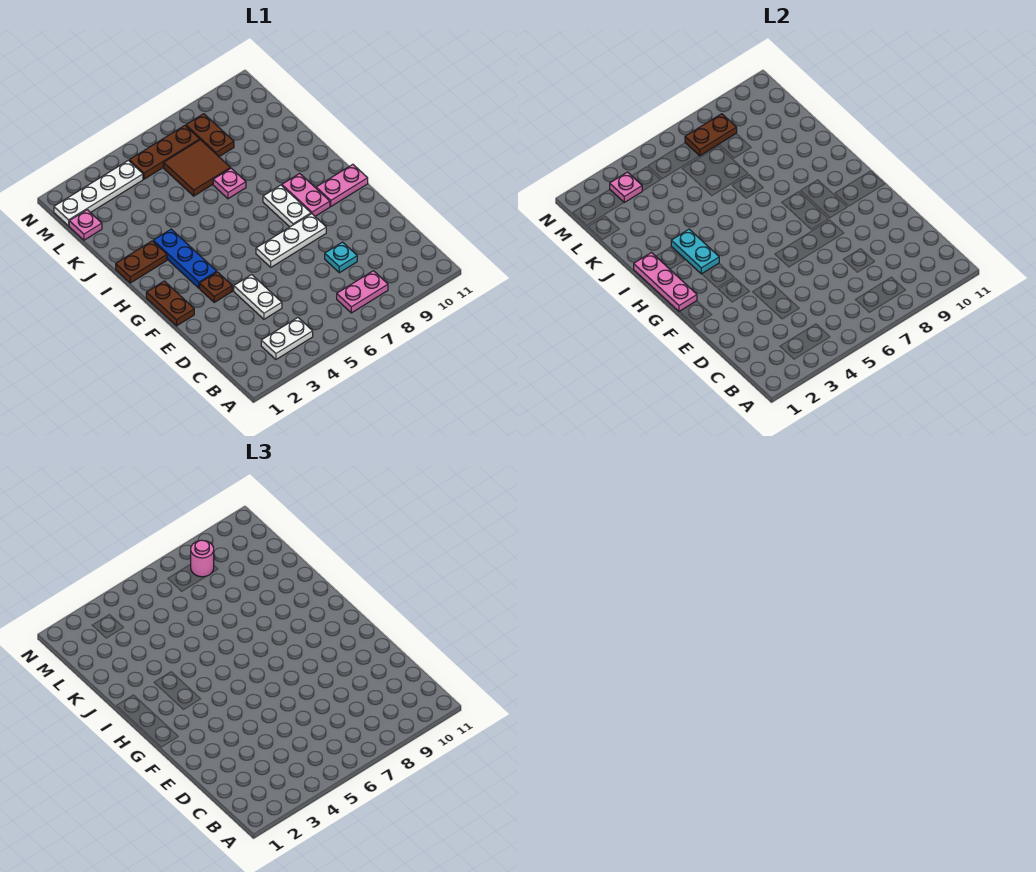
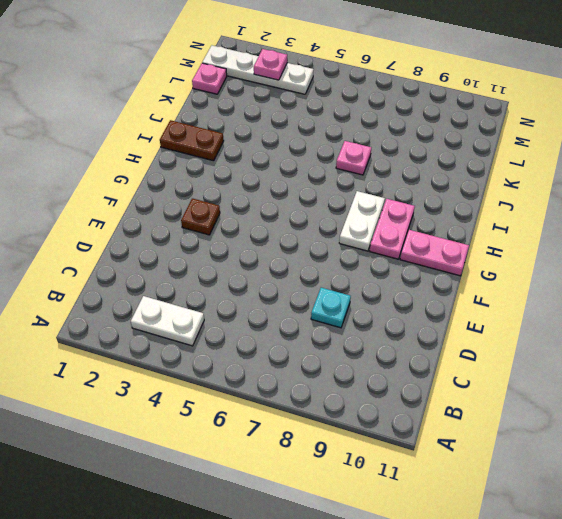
none -> pink plate B7:B8 level 1
none -> white plate D4:E4 level 1
none -> brown plate F1:G1 level 1

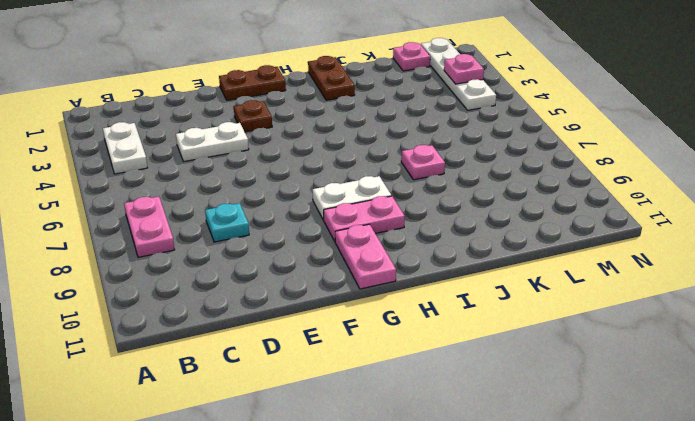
none -> white plate F6:F8 level 1
none -> blue plate G3:I3 level 1
none -> brown tile K6:L7 level 1

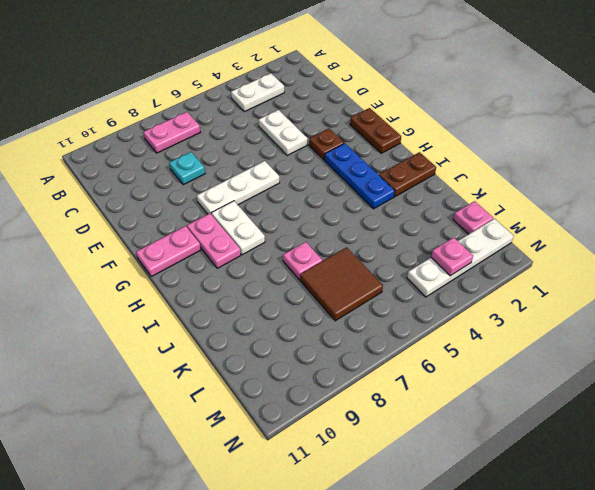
none -> brown plate L8:M8 level 1
none -> brown plate M5:M7 level 1
none -> pink plate G1:I1 level 2

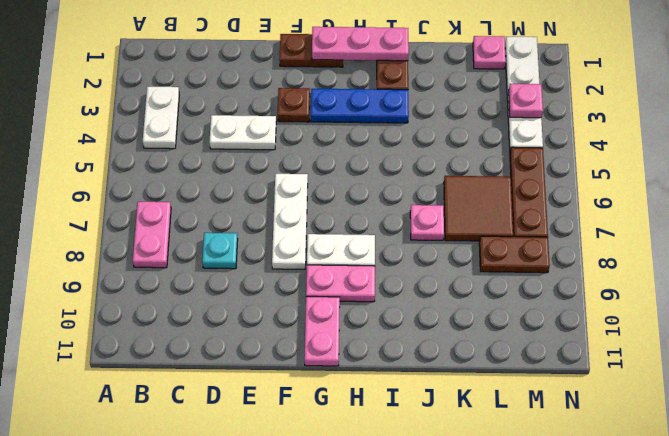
none -> cyan plate H3:I3 level 2
none -> brown plate M7:M8 level 2
none -> pink round brick M8 level 3

